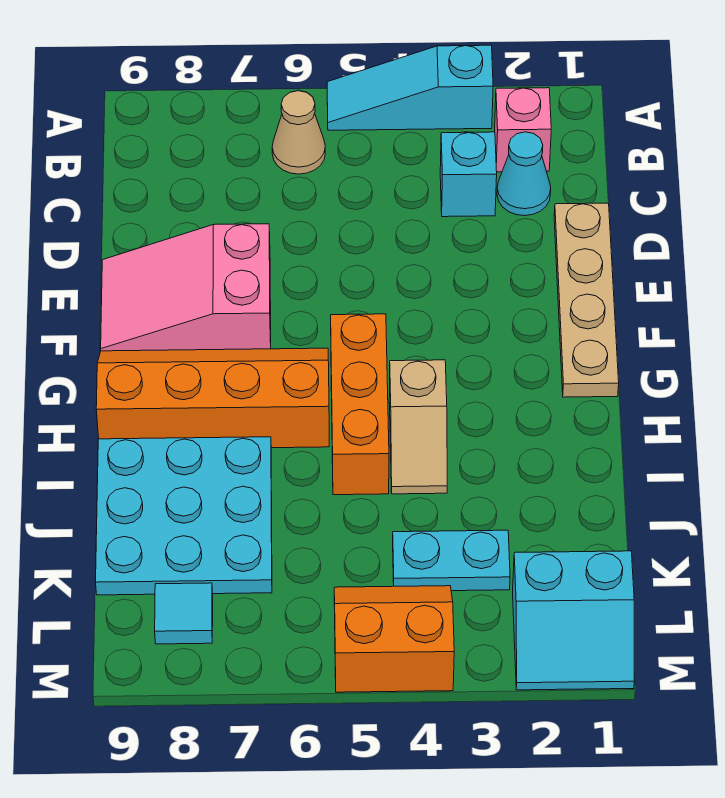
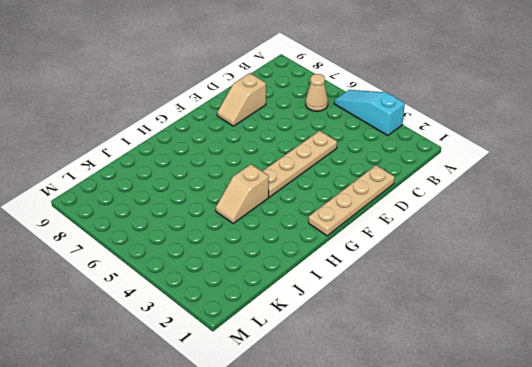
tan plate D4:G4 level 1 -> none
tan slope D8:E8 level 1 top D -> pink slope E7:F9 level 1 top 7
none -> pink brick B2 level 1
none -> cyan cone C2 level 1
none -> cyan brick C3 level 1

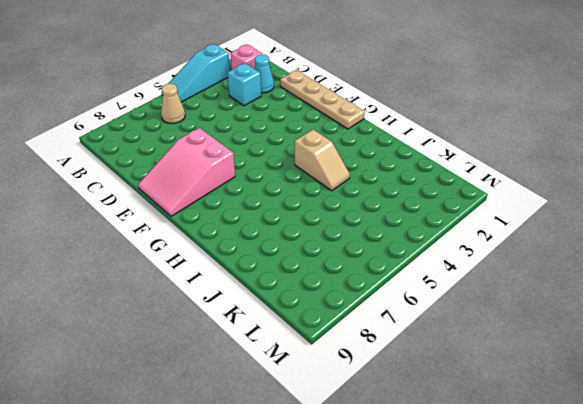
none -> orange brick G5:I5 level 1
none -> orange slope G6:H9 level 1 top H
none -> cyan plate I7:K9 level 1

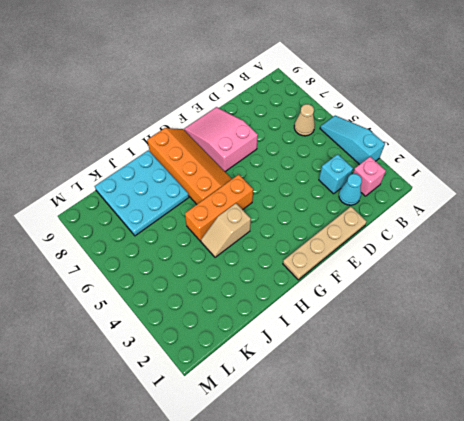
none -> cyan plate K3:K4 level 1
none -> cyan slope L1:M2 level 1 top L
none -> orange slope L4:M5 level 1 top M

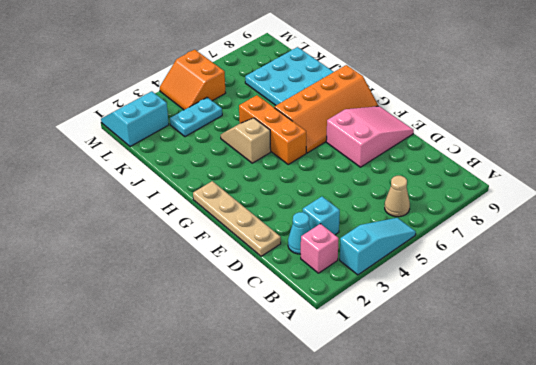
orange slope L4:M5 level 1 top 5 -> orange slope L4:M5 level 1 top M
none -> cyan tile L8 level 1

